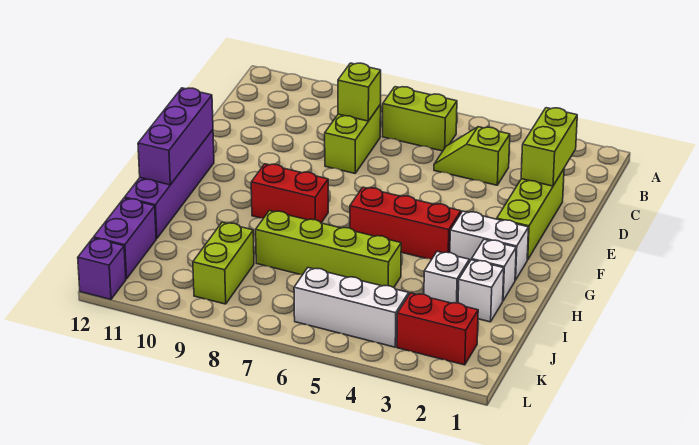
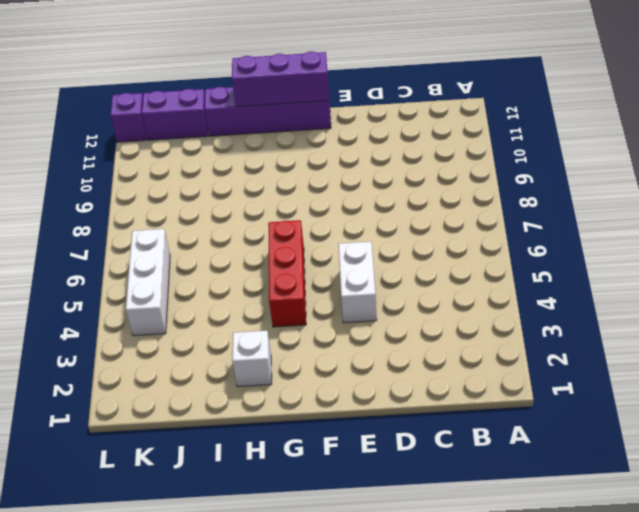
white brick E4:E5 level 1 -> white brick G2:G3 level 1
none -> lime brick B6:B7 level 1
none -> lime slope C4:C5 level 1 top 4
none -> lime brick C8:D8 level 1

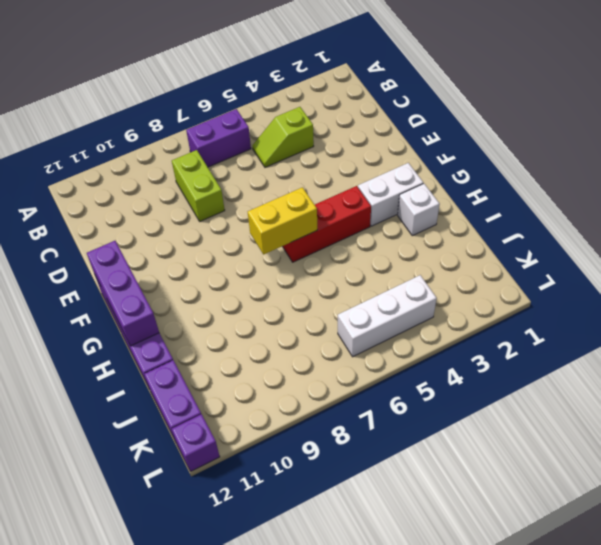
purple brick B6:B7 level 1 -> lime brick B6:B7 level 1
yellow brick G6:G7 level 2 -> none
none -> lime brick D2:F2 level 1
none -> red brick G8:G9 level 1
none -> white brick I2 level 1

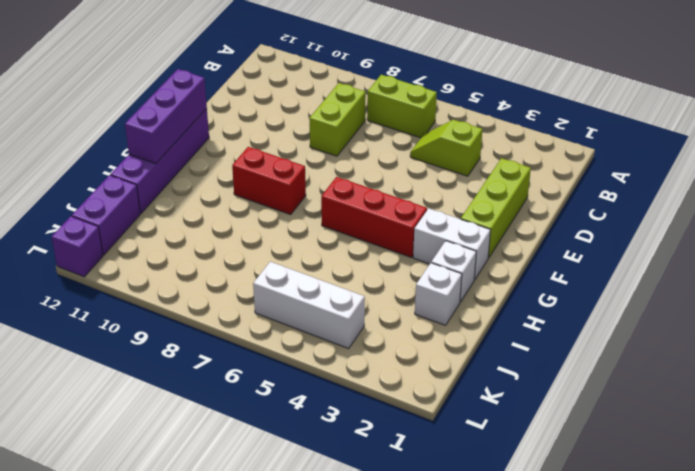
none -> white brick I3 level 1
none -> lime brick I5:I8 level 1
none -> lime brick J9:K9 level 1

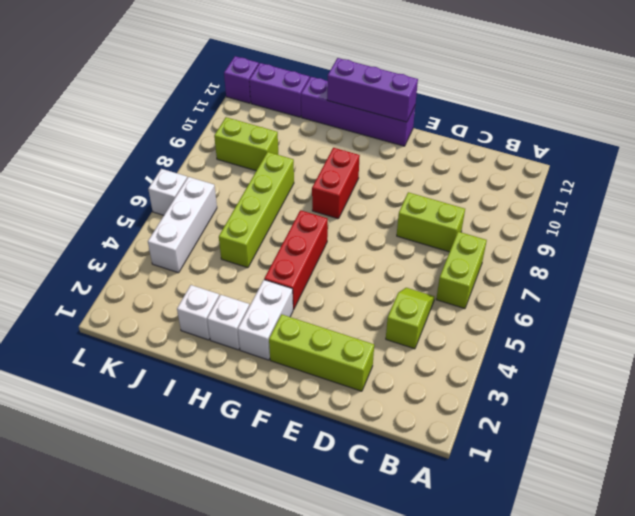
white brick L6 level 1 -> white brick I3 level 1
none -> red brick K2:K3 level 1
none -> lime brick C2:D2 level 2
none -> lime brick C8 level 2

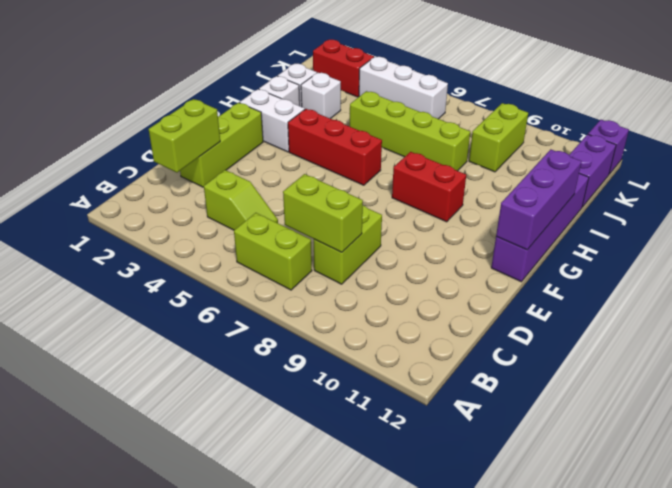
lime brick C7:C8 level 2 -> lime brick C8 level 2

